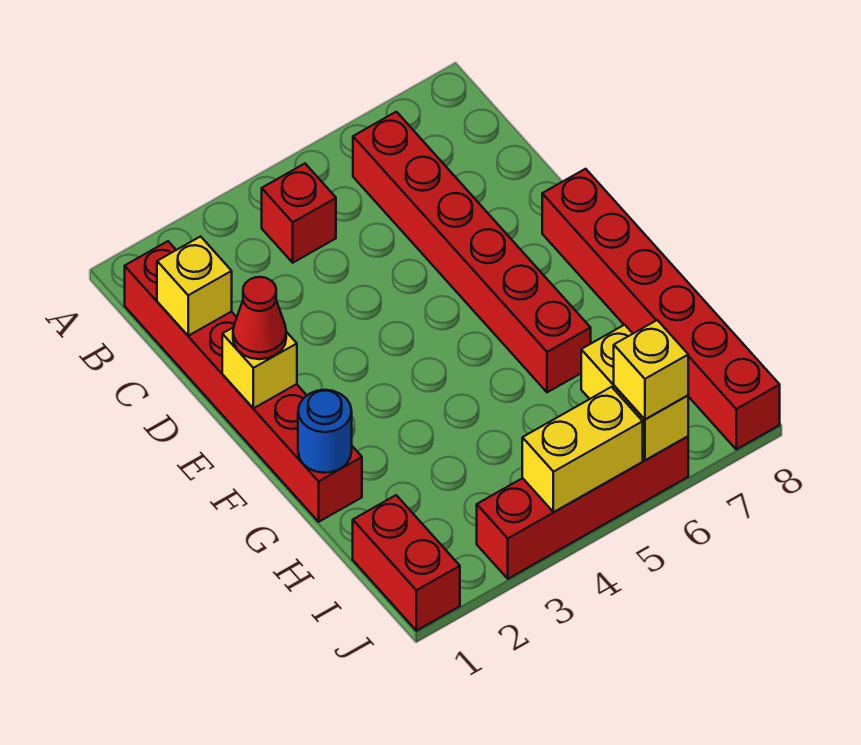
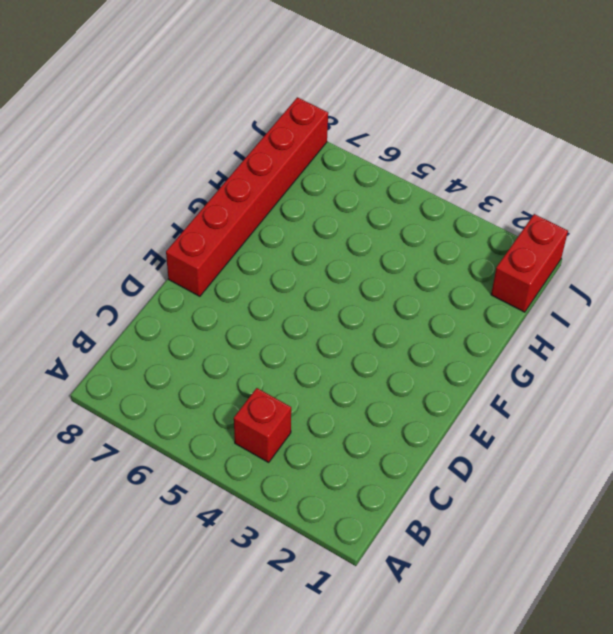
none -> red brick B1:G1 level 1
none -> red brick B6:G6 level 1
none -> red brick J3:J6 level 1

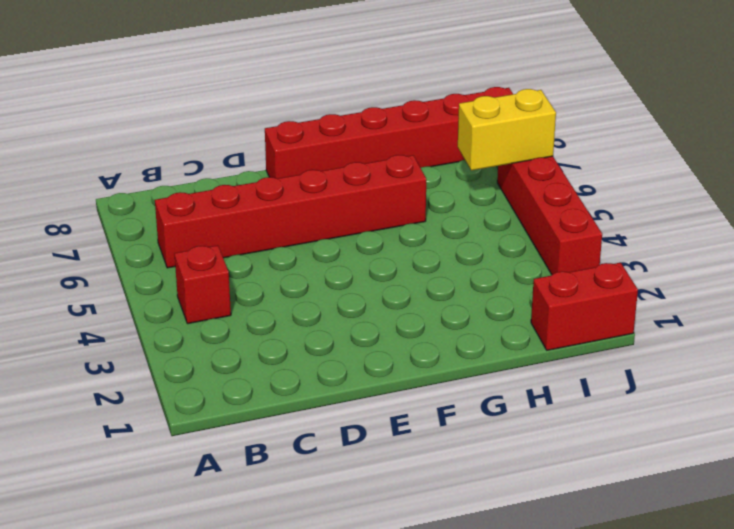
none -> red brick B1:G1 level 1
none -> yellow brick C1 level 2
none -> yellow brick E1 level 2

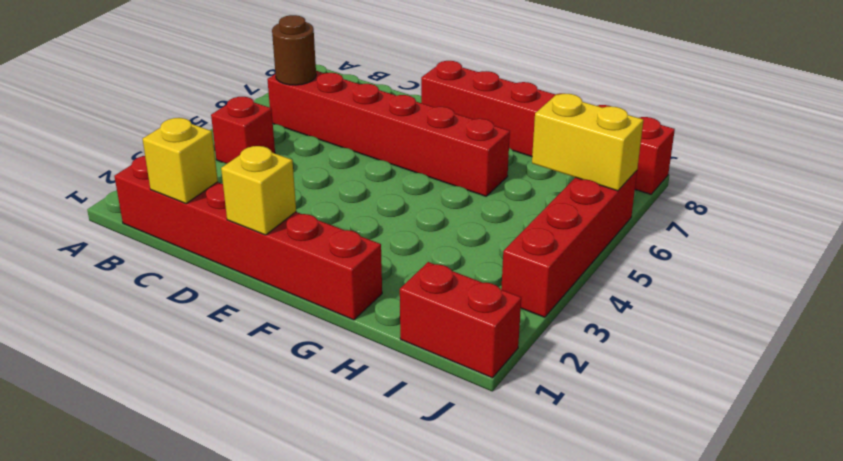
brown round brick B6 level 2 -> none
none -> blue round brick G1 level 2
none -> yellow brick J4:J5 level 2
none -> red cone E1 level 3

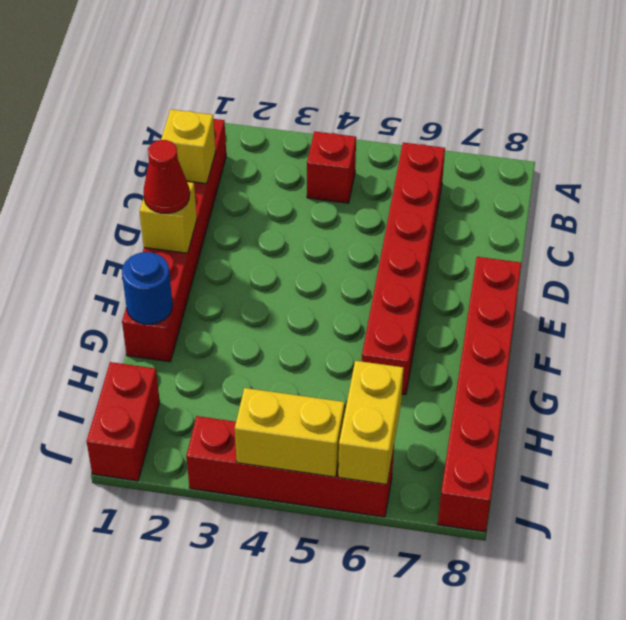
none -> yellow brick J6 level 3

